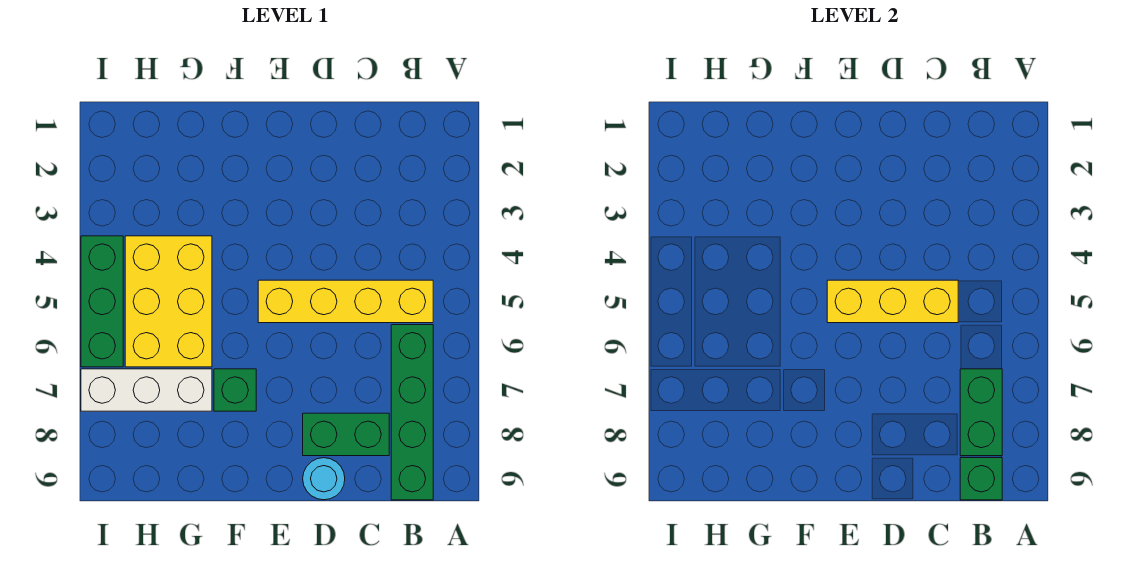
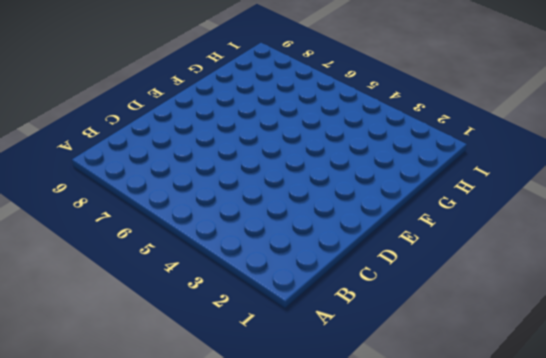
none -> yellow brick B5:E5 level 1
none -> green brick B6:B9 level 1

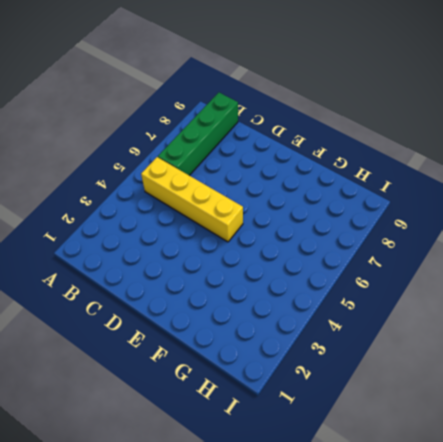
none -> green brick C8:D8 level 1
none -> cyan round brick D9 level 1

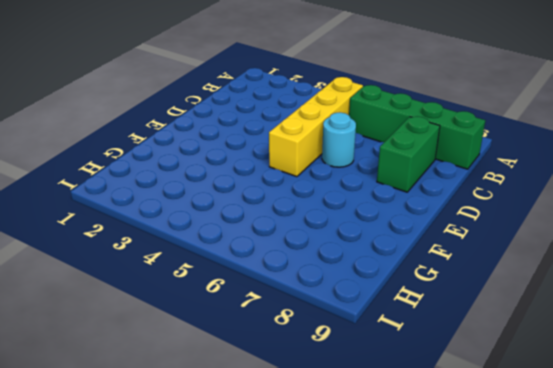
cyan round brick D6 level 1 -> cyan round brick D9 level 1
none -> green brick F7 level 1
none -> yellow brick G4:H6 level 1

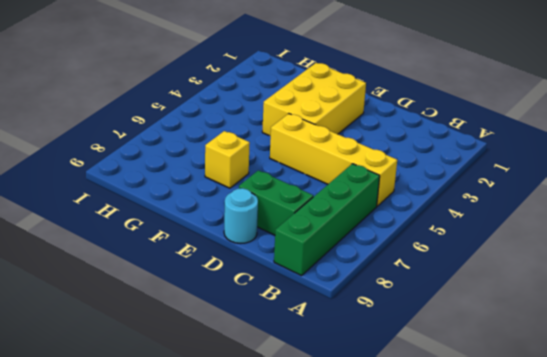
yellow brick E2:F4 level 1 -> yellow brick G4:H6 level 1
yellow brick F7 level 1 -> green brick F7 level 1
none -> white brick G7:I7 level 1
none -> green brick I4:I6 level 1

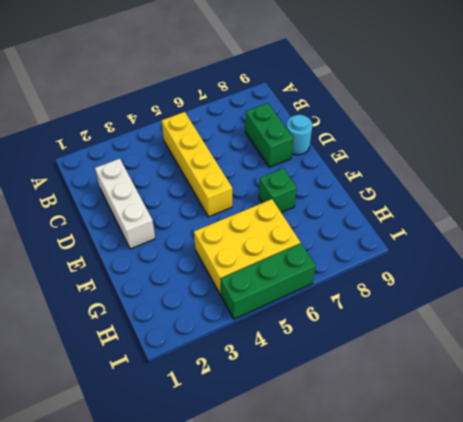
white brick C2:E2 level 1 -> white brick G7:I7 level 1
none -> green brick B6:B9 level 1
none -> green brick B7:B8 level 2

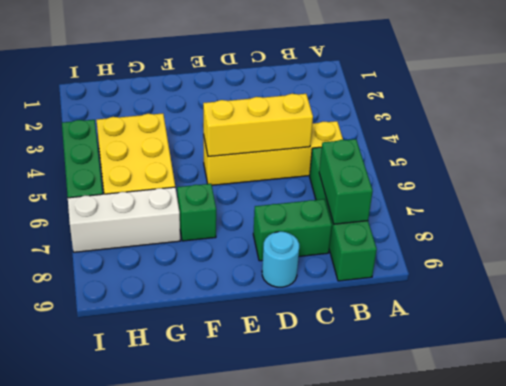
none -> green brick B9 level 2

